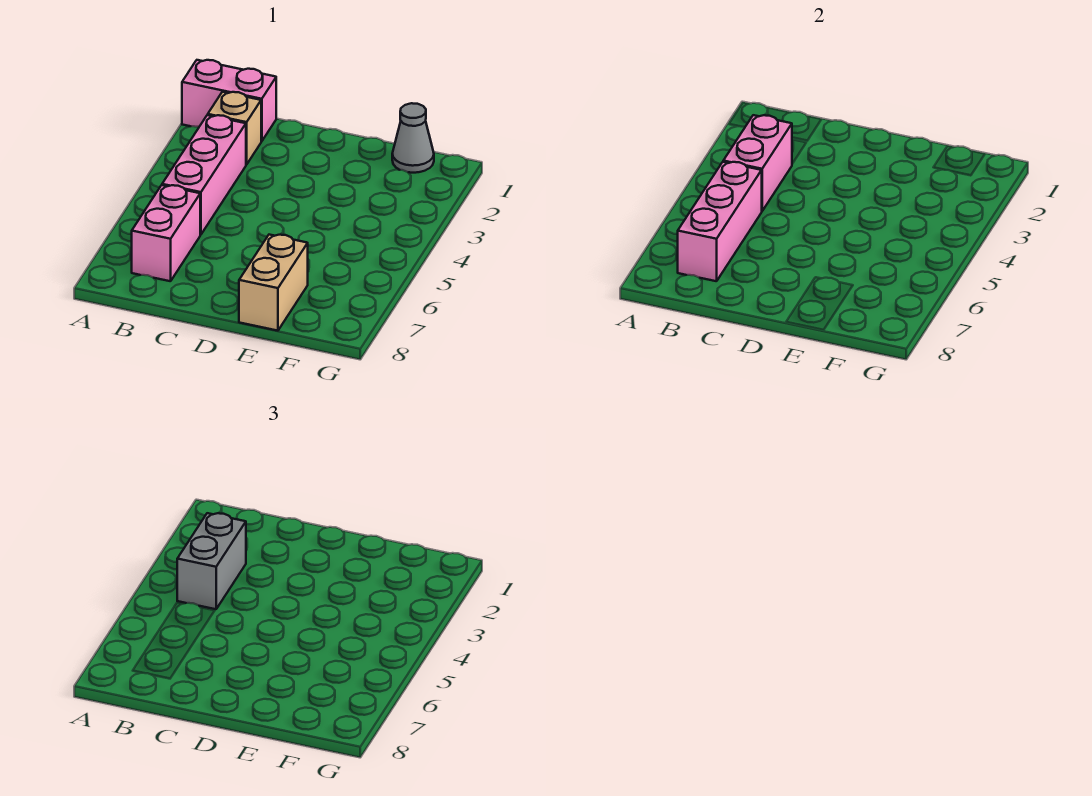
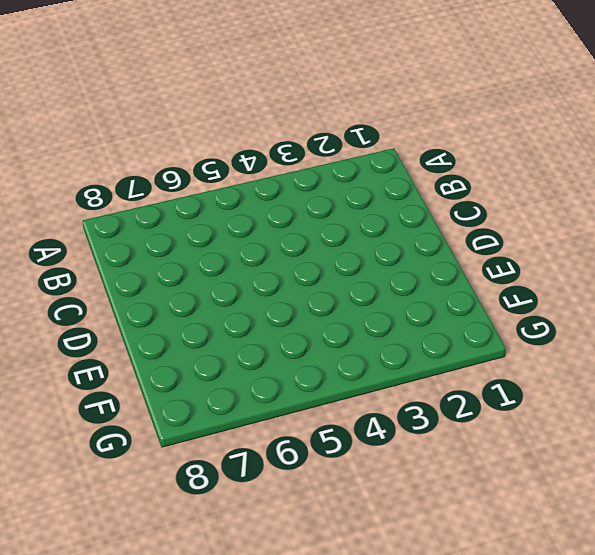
none -> pink brick A1:B1 level 1
none -> tan brick B2 level 1

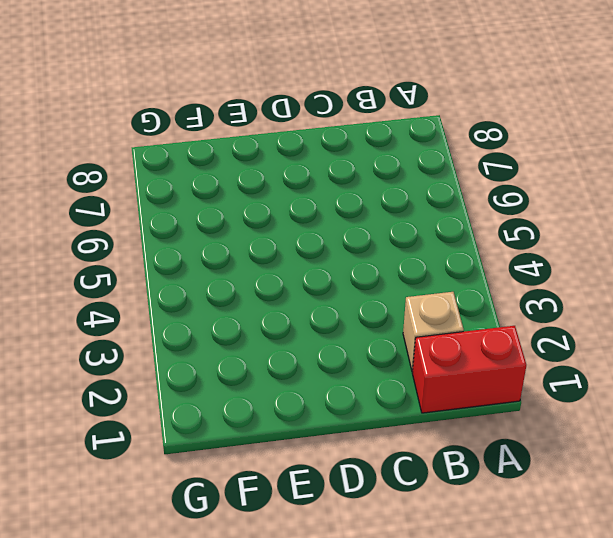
red brick A1:B1 level 1 -> pink brick A1:B1 level 1
none -> pink brick B3:B5 level 1
none -> pink brick B6:B7 level 1

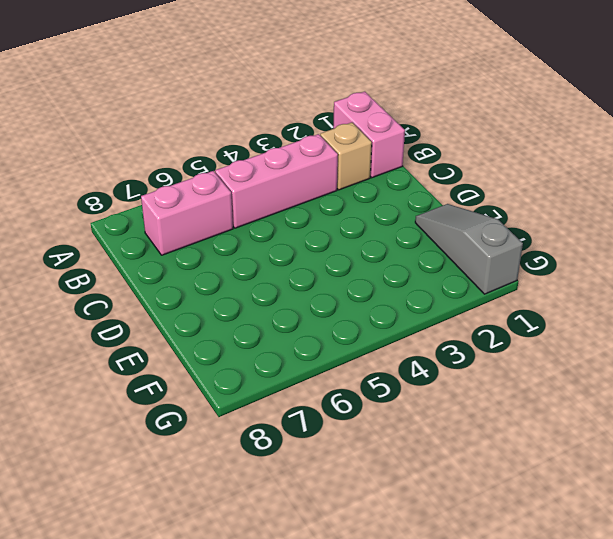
grey slope E1:G1 level 1 top G -> grey cone F1 level 1
none -> tan brick E7:E8 level 1
none -> pink brick B3:B4 level 2

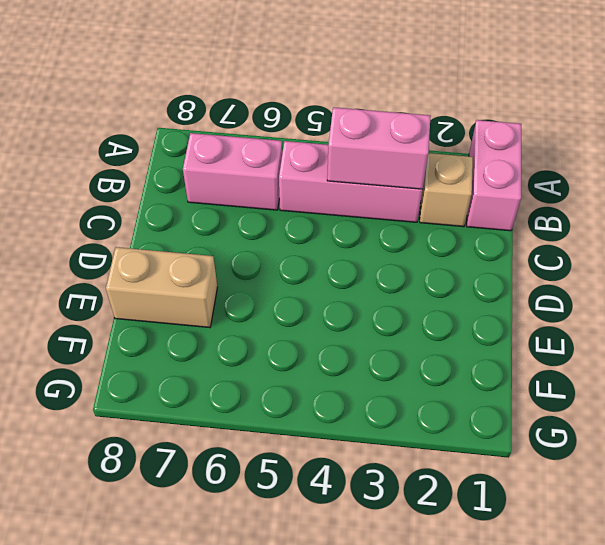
none -> grey cone F1 level 1
none -> pink brick B5:B7 level 2

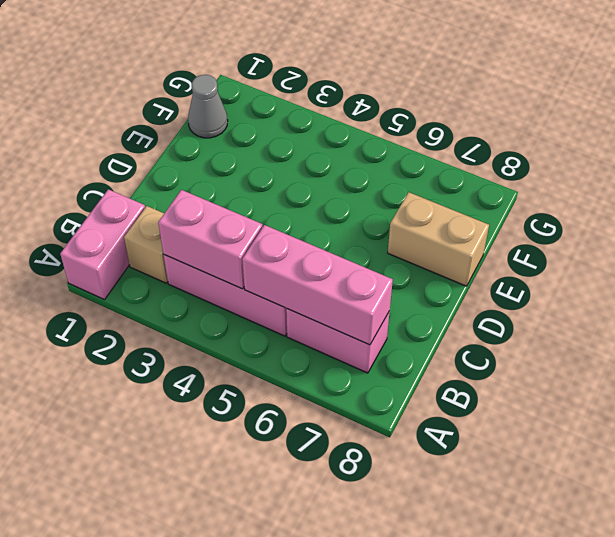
none -> grey brick B3:B4 level 3

